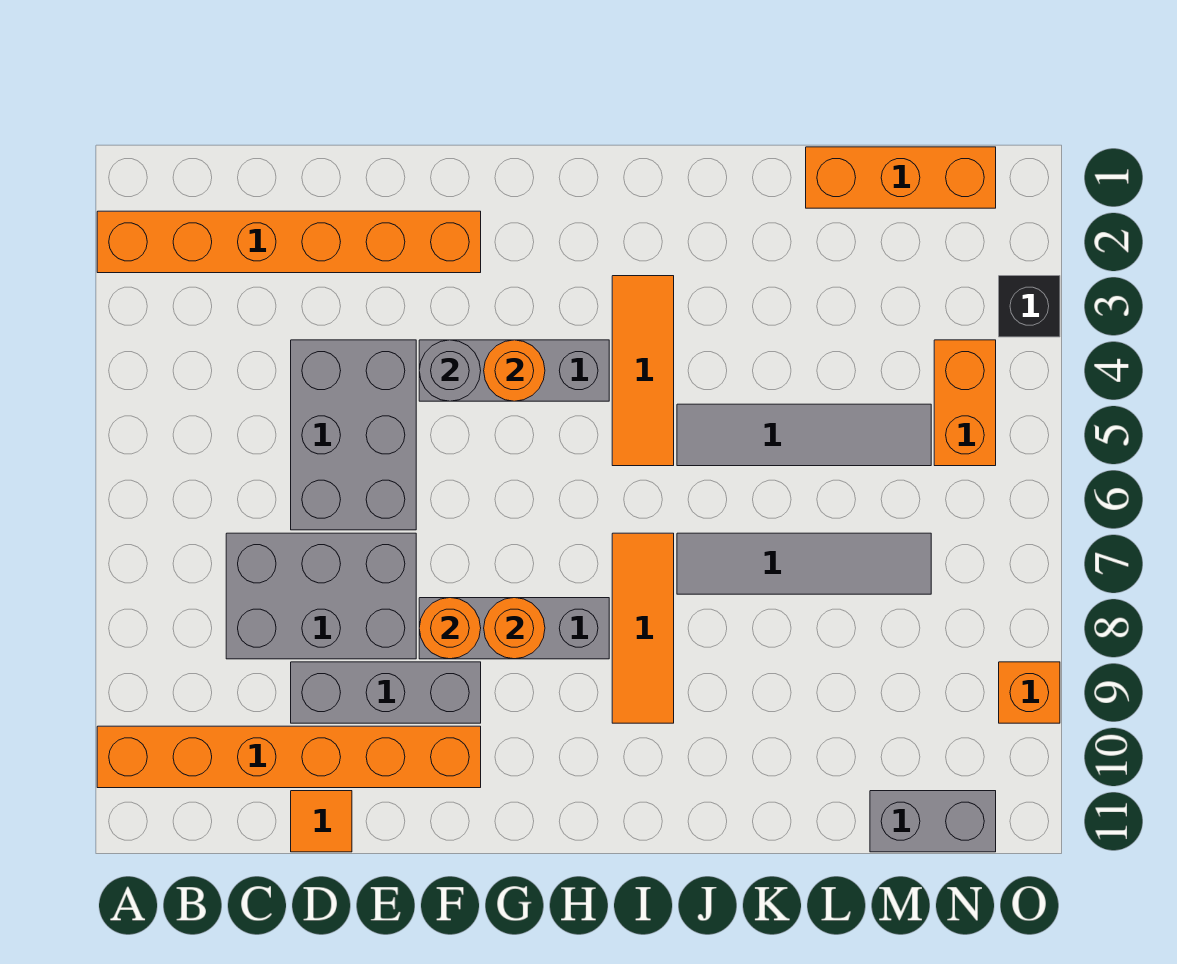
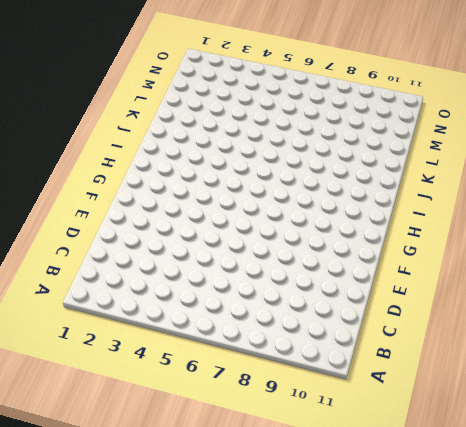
none -> orange brick A2:F2 level 1
none -> orange brick A10:F10 level 1
none -> grey brick C7:E8 level 1

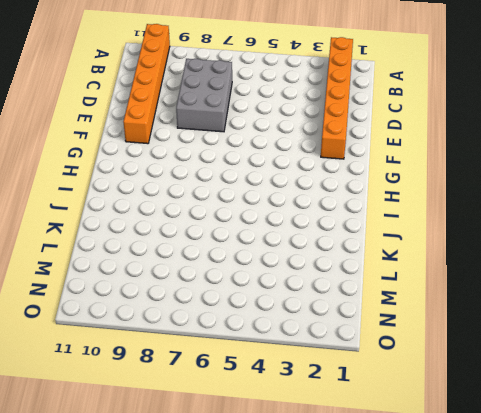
none -> grey brick D4:E6 level 1
none -> grey brick D9:F9 level 1
none -> orange tile D11 level 1

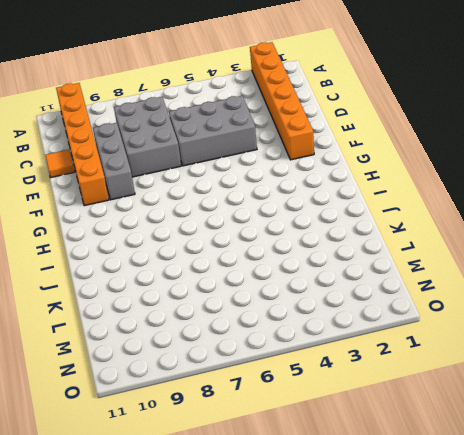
none -> grey brick F4:H4 level 1
none -> grey brick F8:H8 level 1
none -> orange tile I3:I5 level 1

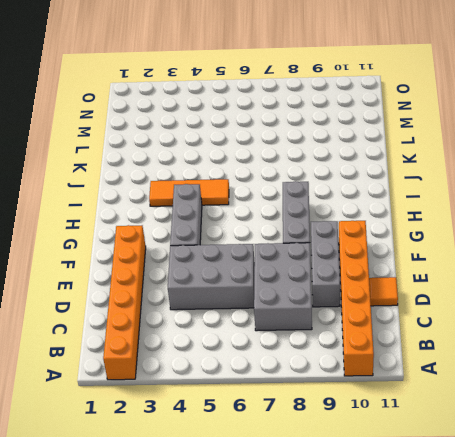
none -> orange tile I7:I9 level 1
none -> grey tile J5:M5 level 1
none -> grey tile J7:M7 level 1

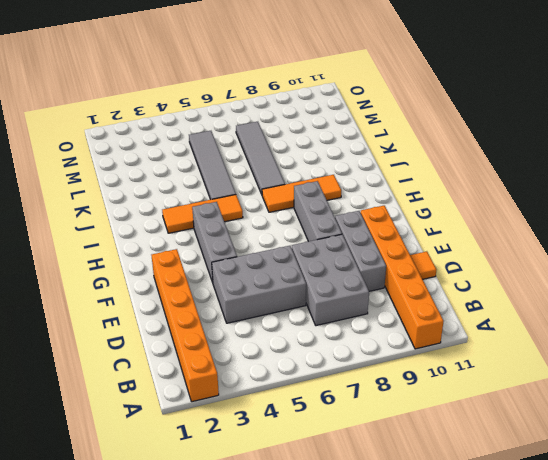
none -> orange brick L1:N1 level 1
none -> grey brick M11:N11 level 1
none -> orange brick N4:N5 level 1

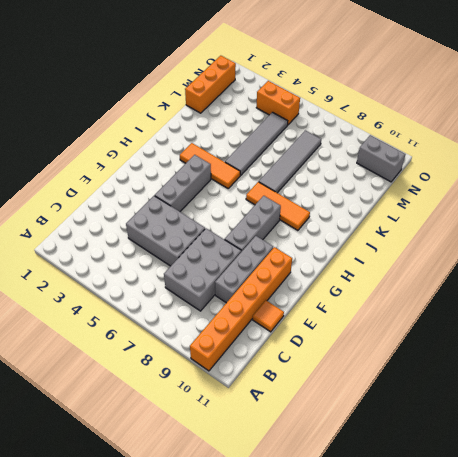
grey brick N10:N11 level 1 -> grey brick M11:N11 level 1
none -> orange brick A2:F2 level 1
none -> black brick O3 level 1
none -> orange brick O9 level 1

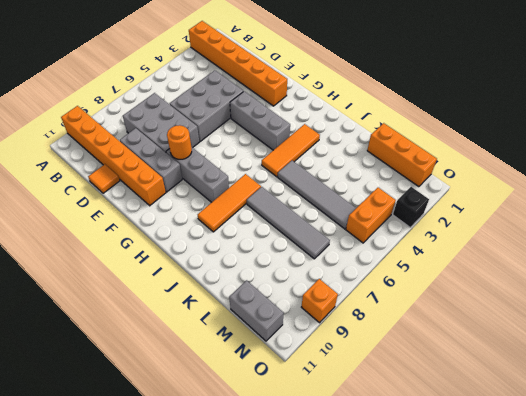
none -> grey round brick F4 level 2
none -> orange round brick G4 level 2
none -> orange round brick G8 level 2

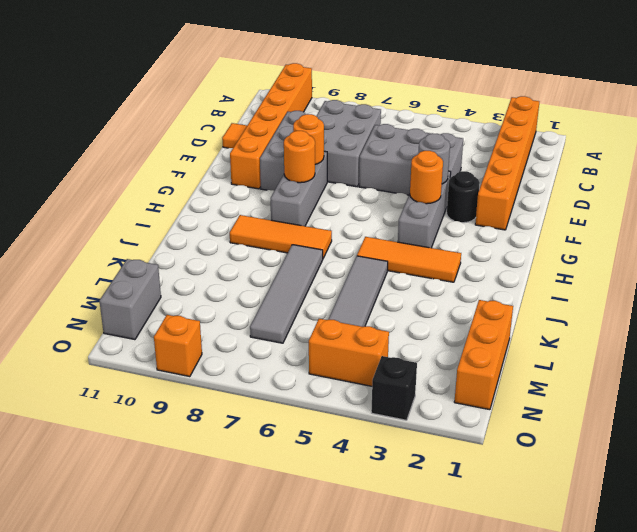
black round brick F3 level 1 -> none

